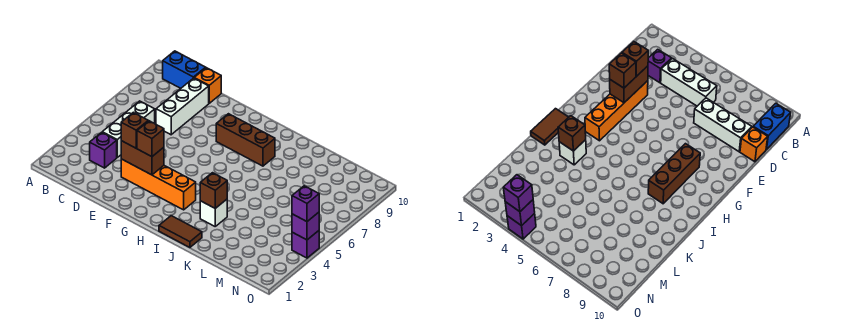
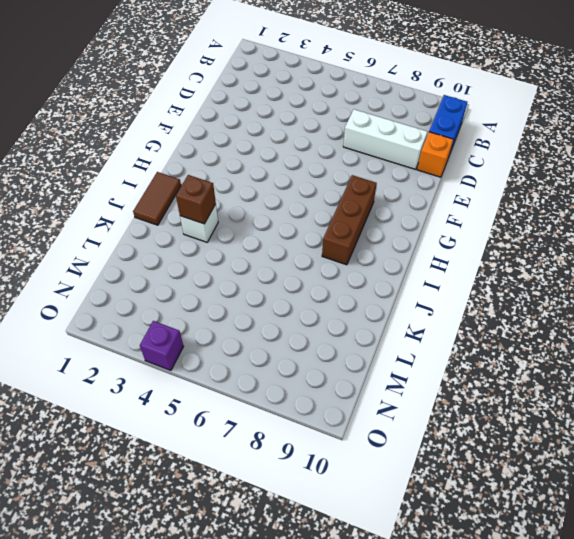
none -> purple brick C3 level 1
none -> white brick C4:C6 level 1
none -> orange brick E3:H3 level 1

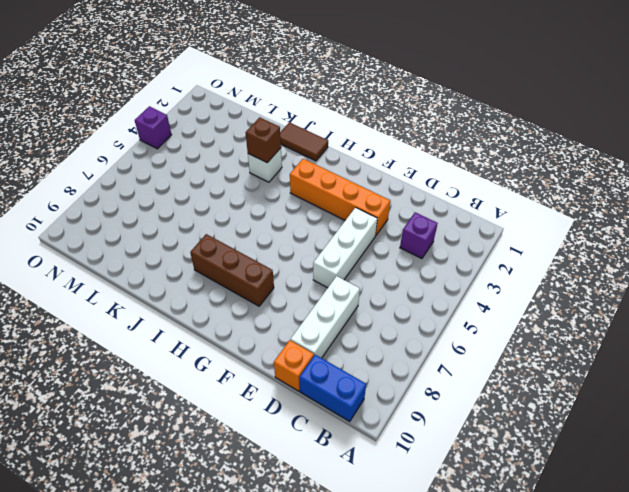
white brick E4:E6 level 1 -> white brick C4:C6 level 1
none -> brown brick E3:F3 level 2
none -> purple brick O4 level 2
none -> brown brick E3 level 3

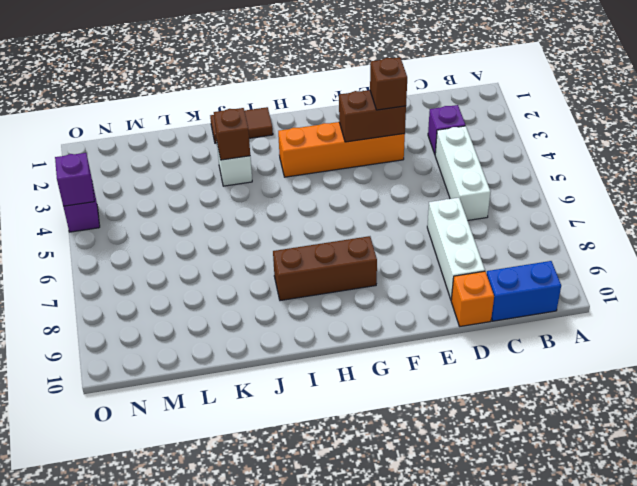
none -> brown brick F3 level 3
none -> purple brick O4 level 3

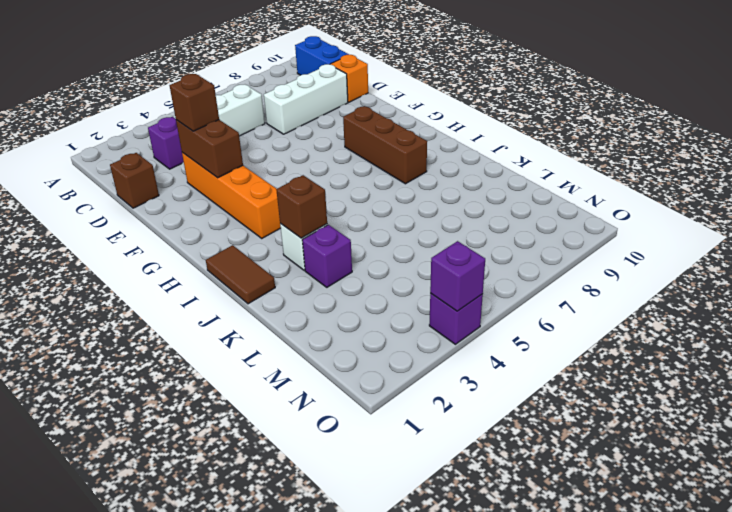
brown brick D1 level 1 -> brown brick F3 level 3
purple brick K3 level 1 -> purple brick O4 level 3

